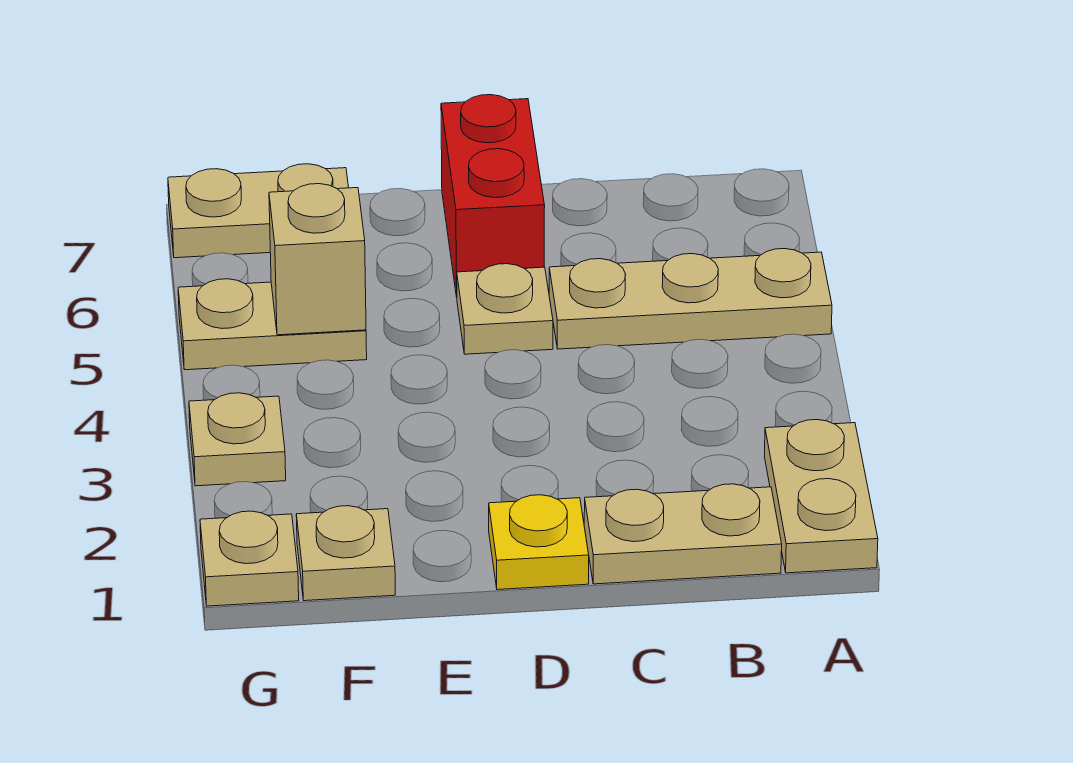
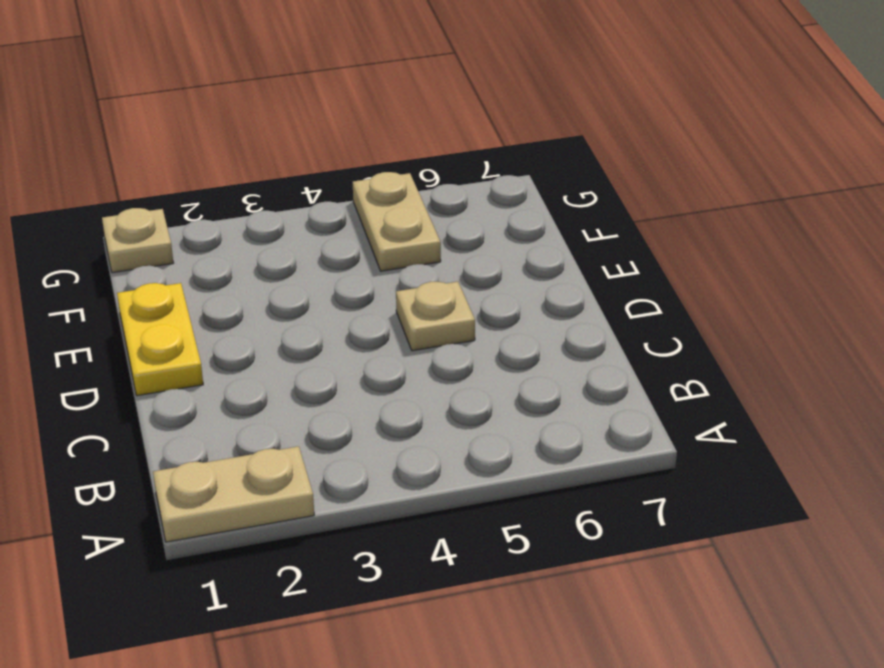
yellow plate D1:E1 level 1 -> yellow plate D1 level 1
none -> tan plate A5:C5 level 1
none -> tan plate B1:C1 level 1
none -> red brick D6:D7 level 1

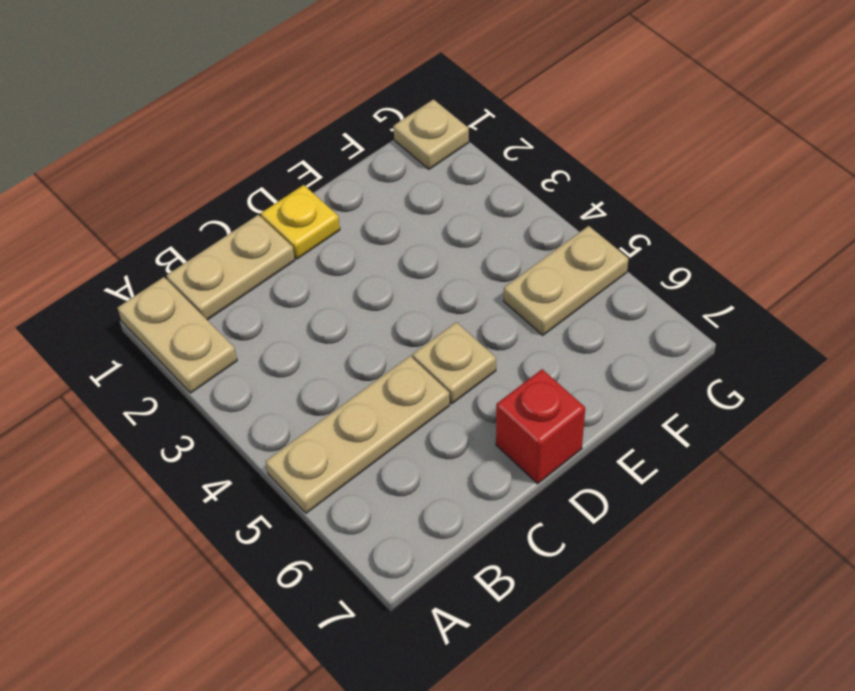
red brick D7 level 1 -> red brick D6:D7 level 1
none -> tan plate F1 level 1
none -> tan plate F7:G7 level 1
none -> tan plate G3 level 1

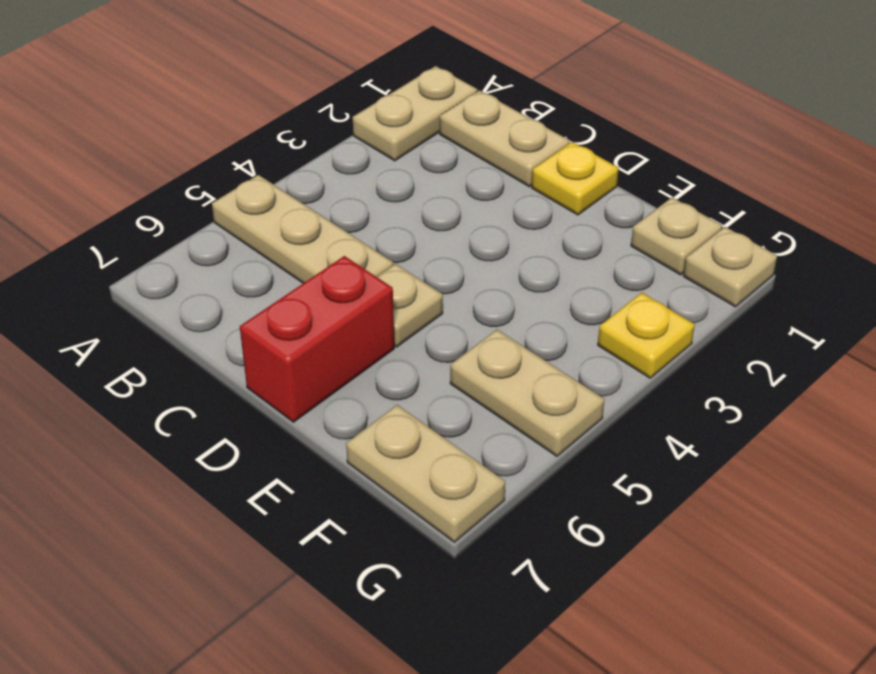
yellow plate G3 level 1 -> tan plate G3 level 1
none -> tan brick F5 level 2

